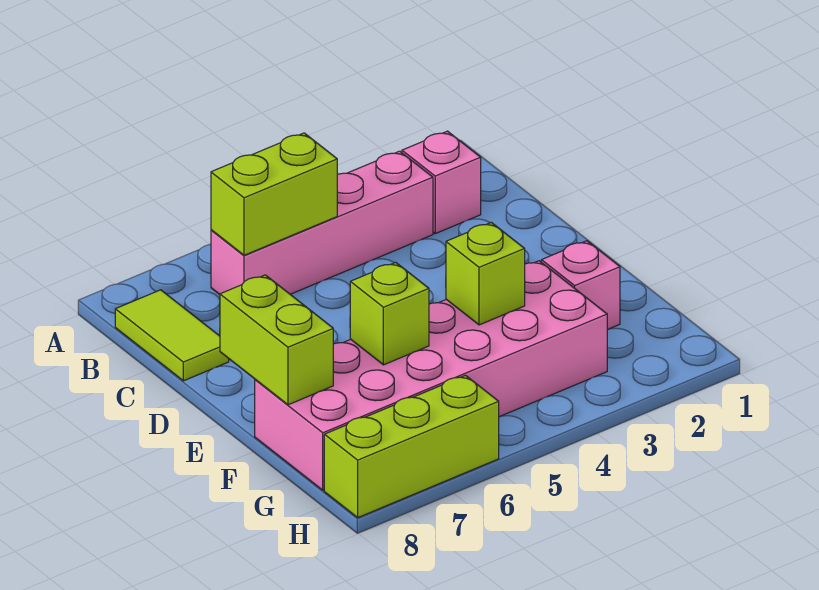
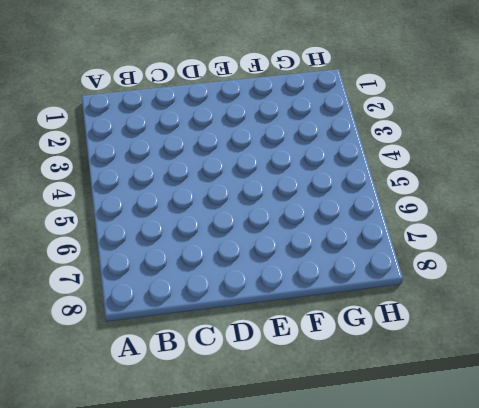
none -> pink brick B2 level 1
none -> pink brick B3:B6 level 1

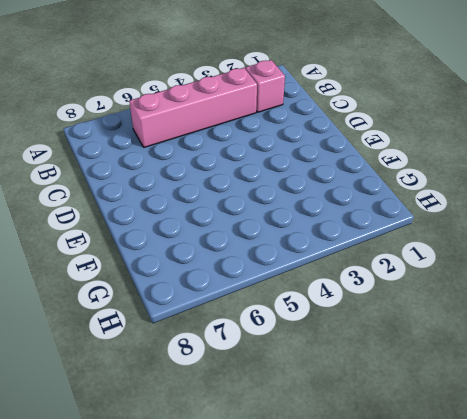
none -> lime tile B8:C8 level 1
none -> pink brick F2 level 1

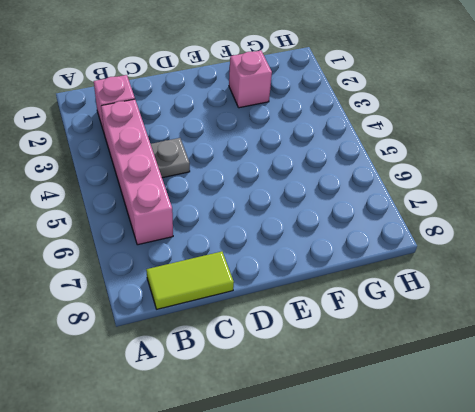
grey plate C4 level 1 -> none
none -> pink brick F3:G8 level 1
none -> lime brick H6:H8 level 1

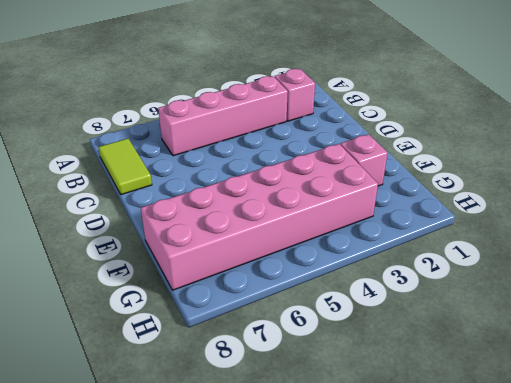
none -> lime brick H6:H8 level 1
none -> lime brick B5:B6 level 2

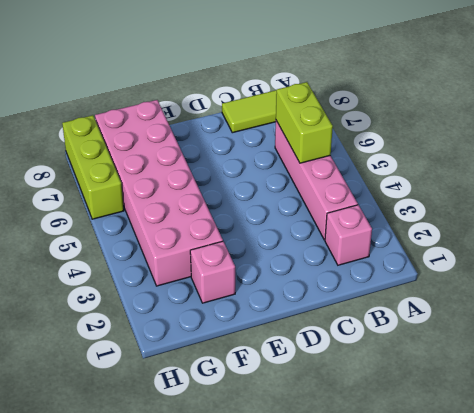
none -> lime brick E8:F8 level 2
none -> lime brick F4 level 2

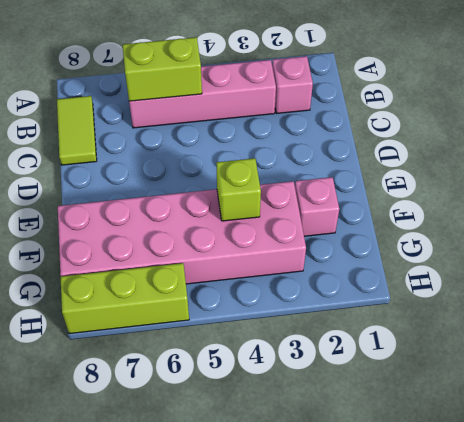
none -> lime brick E8:F8 level 2
none -> lime brick F6 level 2

